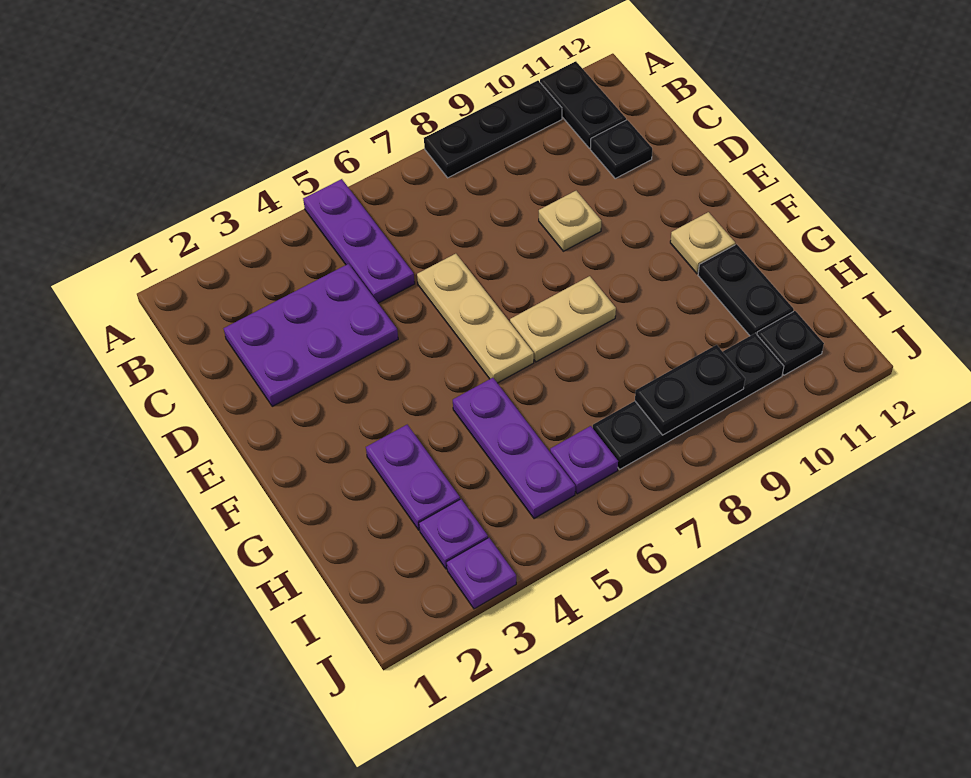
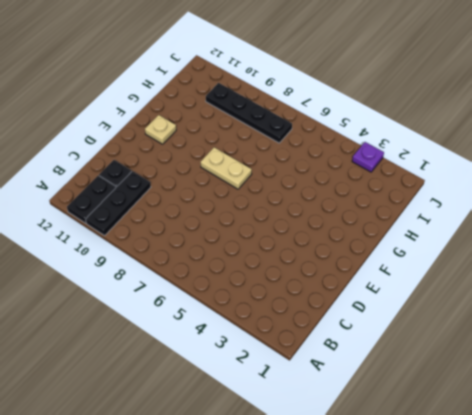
black plate A10:C10 level 1 -> black plate A8:A10 level 1
none -> purple plate A5:C5 level 1
none -> purple plate C2:D4 level 1
none -> tan plate D6:F6 level 1

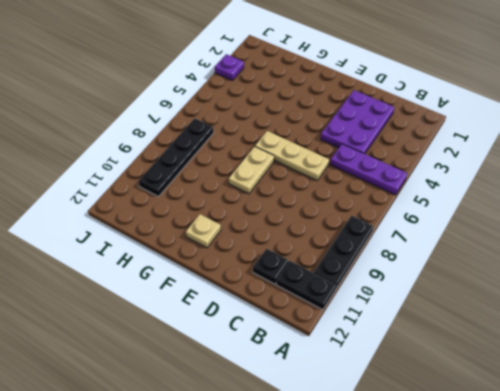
none -> tan plate D9 level 1
none -> purple plate G3:H3 level 1
none -> purple plate G5:I5 level 1

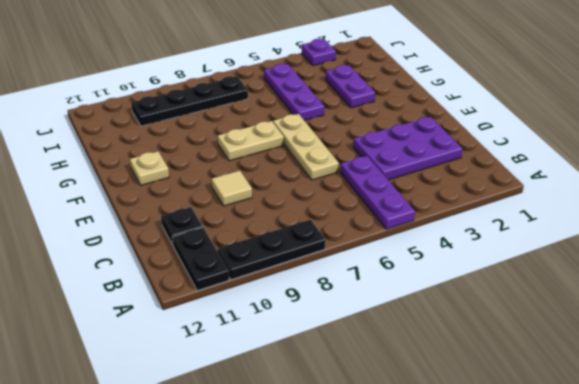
tan tile D9 level 1 -> tan plate D9 level 1
none -> black plate G11:H11 level 1
none -> purple plate I3 level 1
none -> purple plate I6 level 1

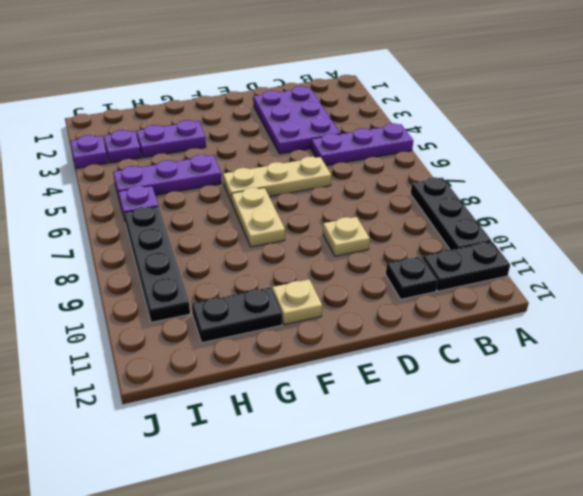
none -> black plate I11 level 1
none -> black plate I8:I9 level 2

